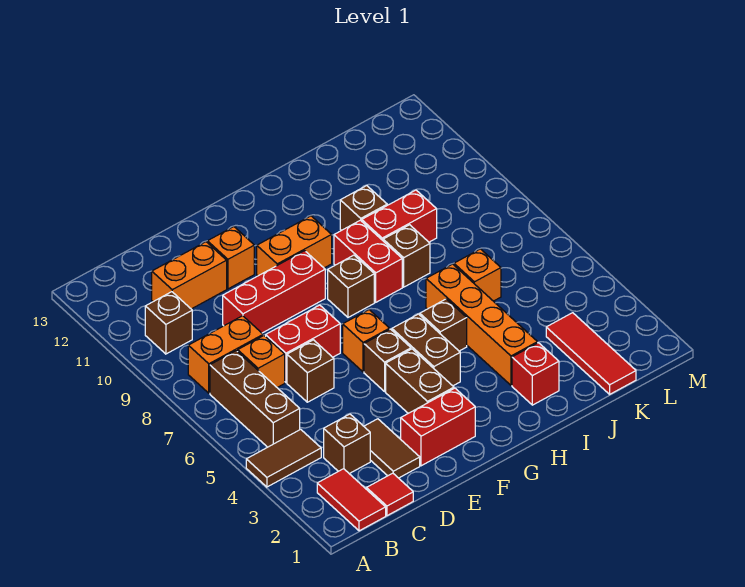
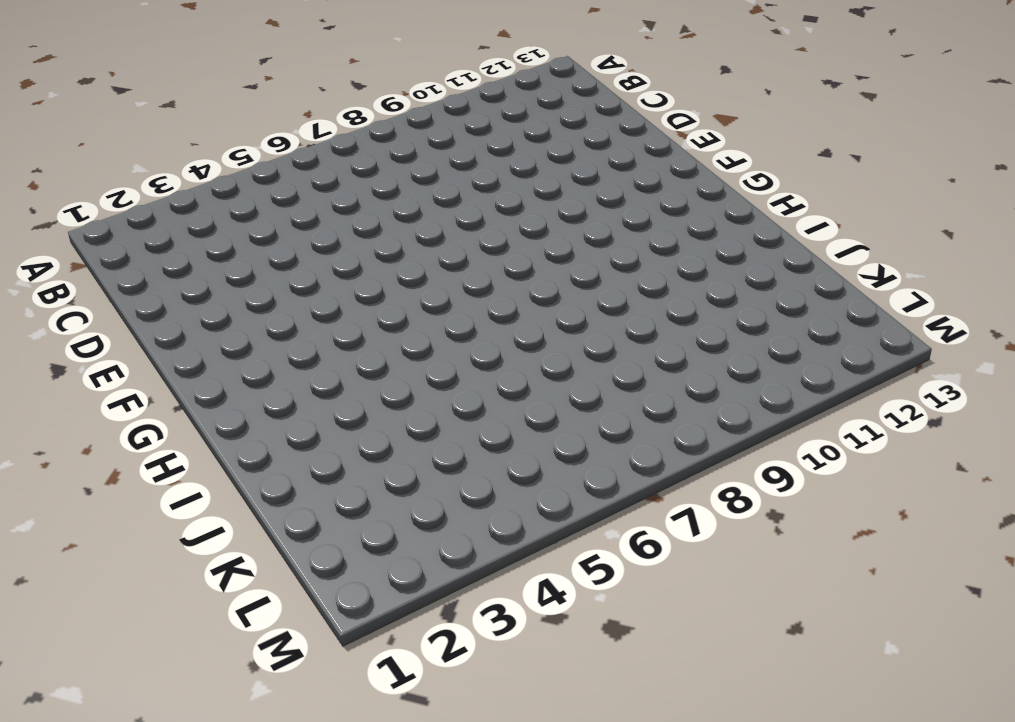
none -> brown tile A4:B4 level 1
none -> red tile B1:B2 level 1
none -> brown brick B5:B7 level 1
none -> orange brick B8:C8 level 1

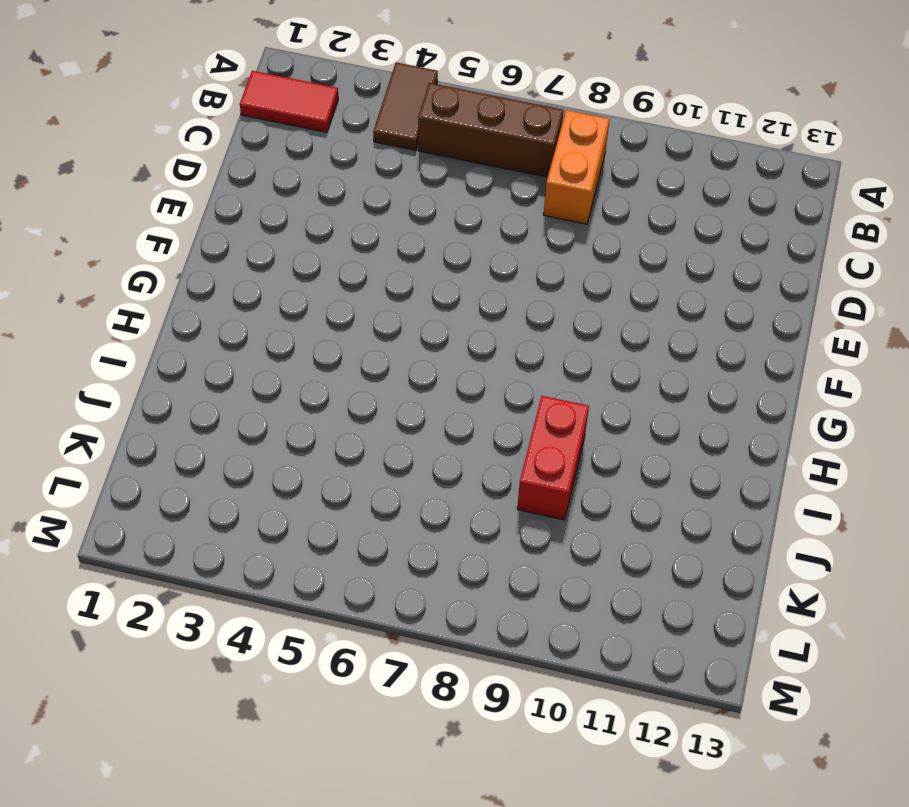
none -> brown brick B10 level 1
none -> red tile C1 level 1
none -> brown brick C3 level 1
none -> orange brick C7 level 1

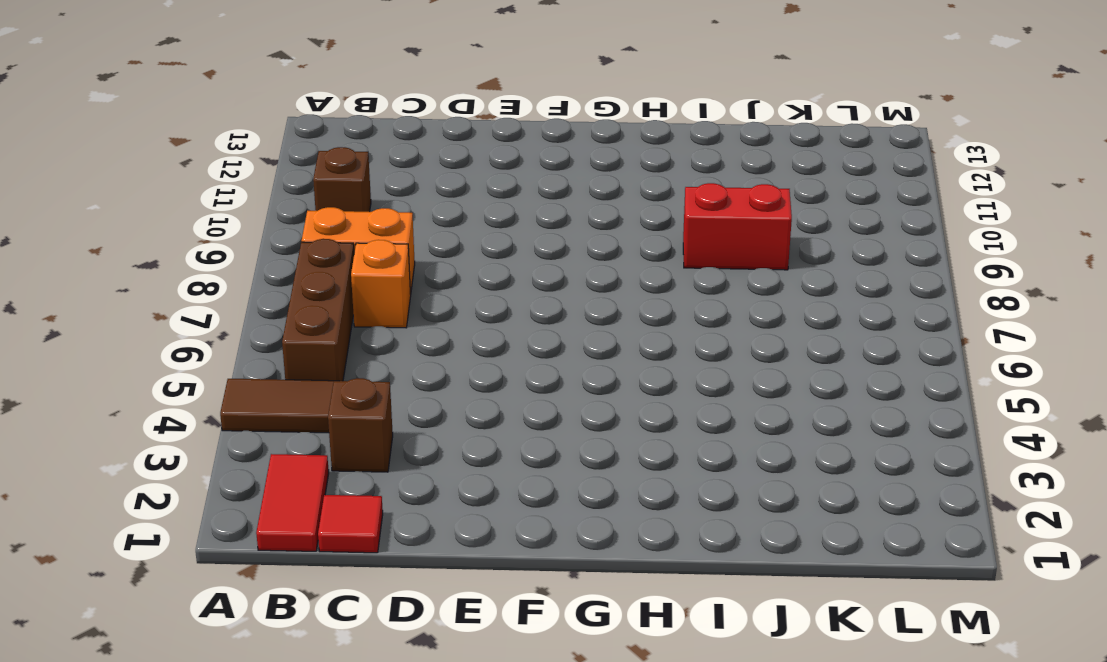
none -> orange brick C11:D11 level 1
none -> brown tile D2:D3 level 1
none -> brown brick D6 level 1
none -> red brick D7:E7 level 1

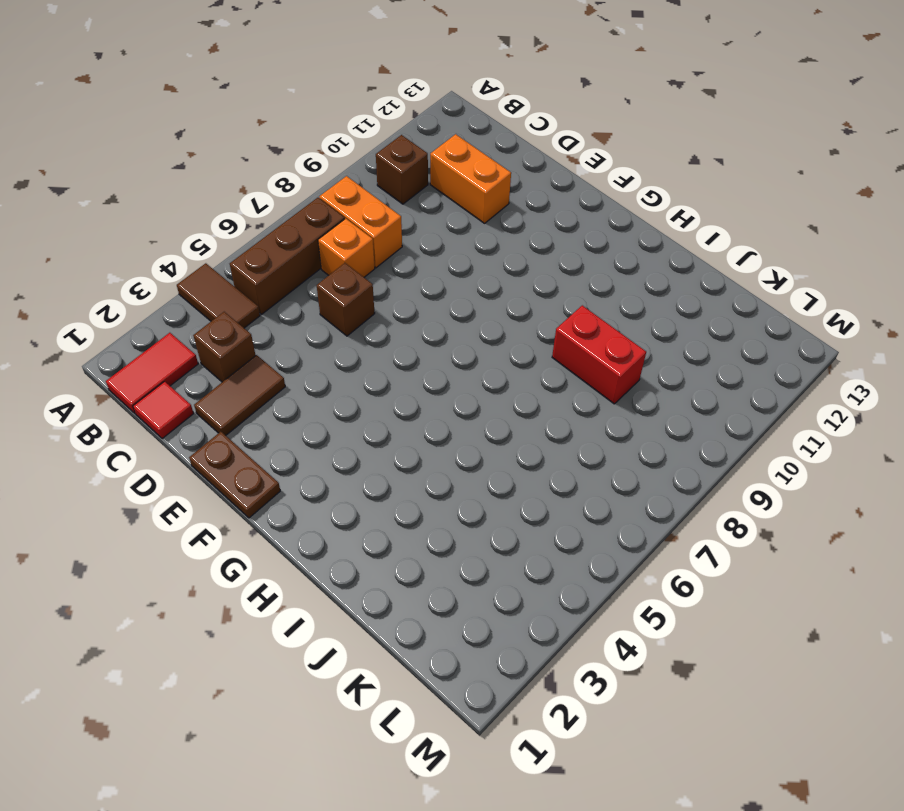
brown plate E1:F1 level 1 -> none
none -> red brick D7:E7 level 1
none -> red brick D9:F9 level 1
none -> red brick E2:F2 level 1
none -> orange brick E11 level 1

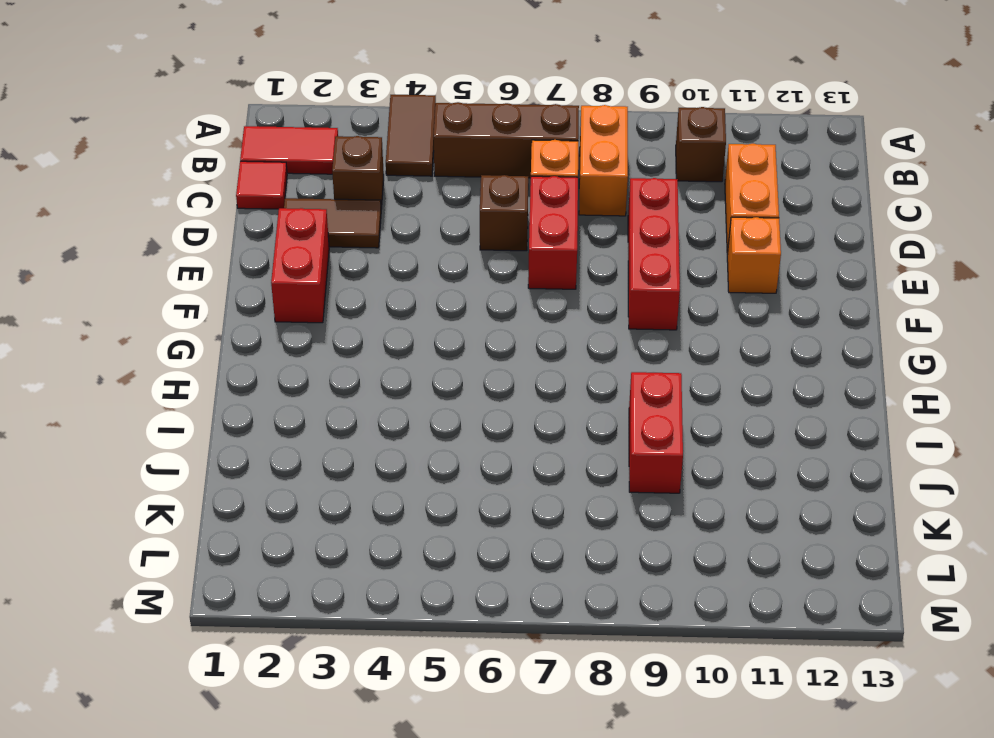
none -> brown brick F3:F4 level 1
none -> brown brick F5 level 1
none -> orange brick F6 level 1
none -> orange brick F10:G10 level 1

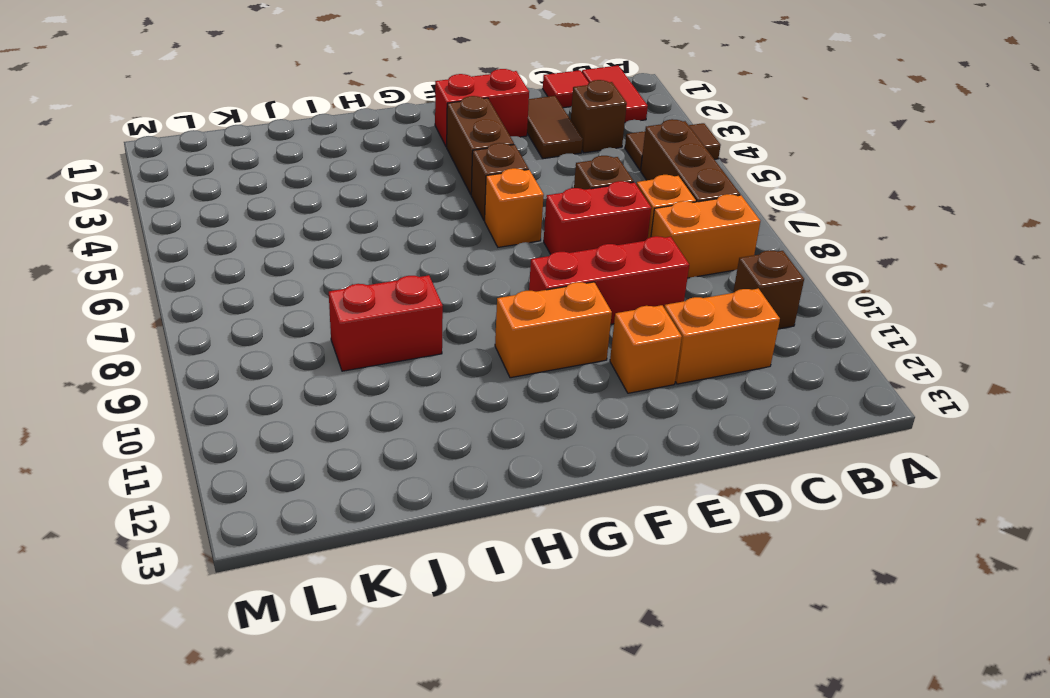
none -> brown brick G4:G5 level 1
none -> brown brick G8 level 1
none -> brown brick H5 level 1
none -> red brick H8:H9 level 1

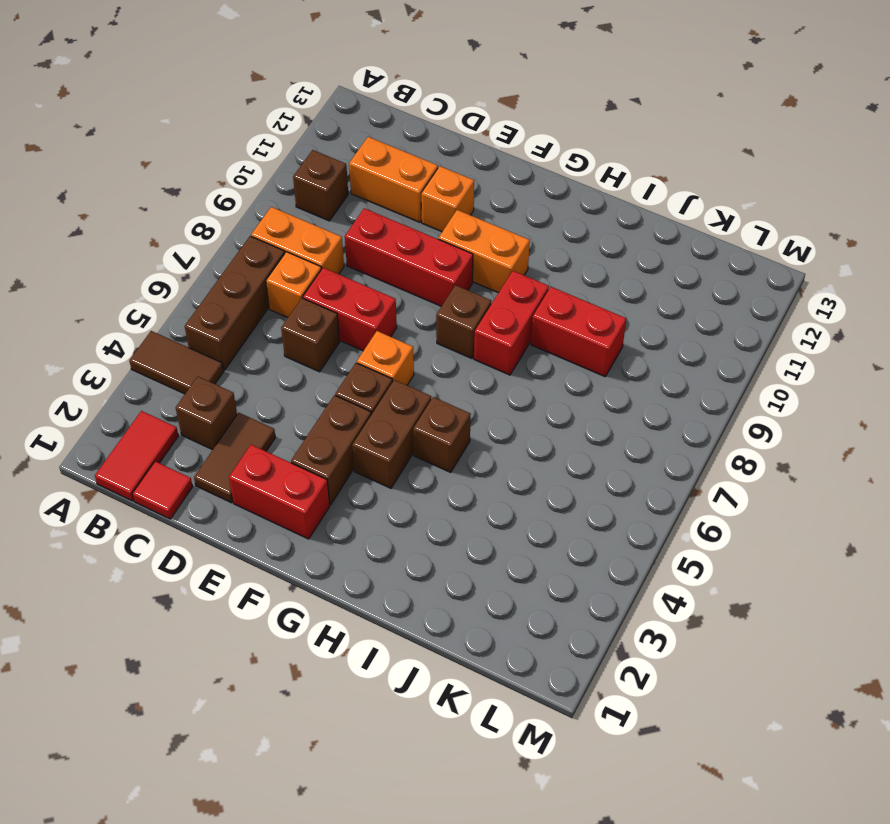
none -> red brick I2 level 1
none -> orange brick I3:I6 level 1
none -> brown brick I8 level 1
none -> brown brick I10 level 1

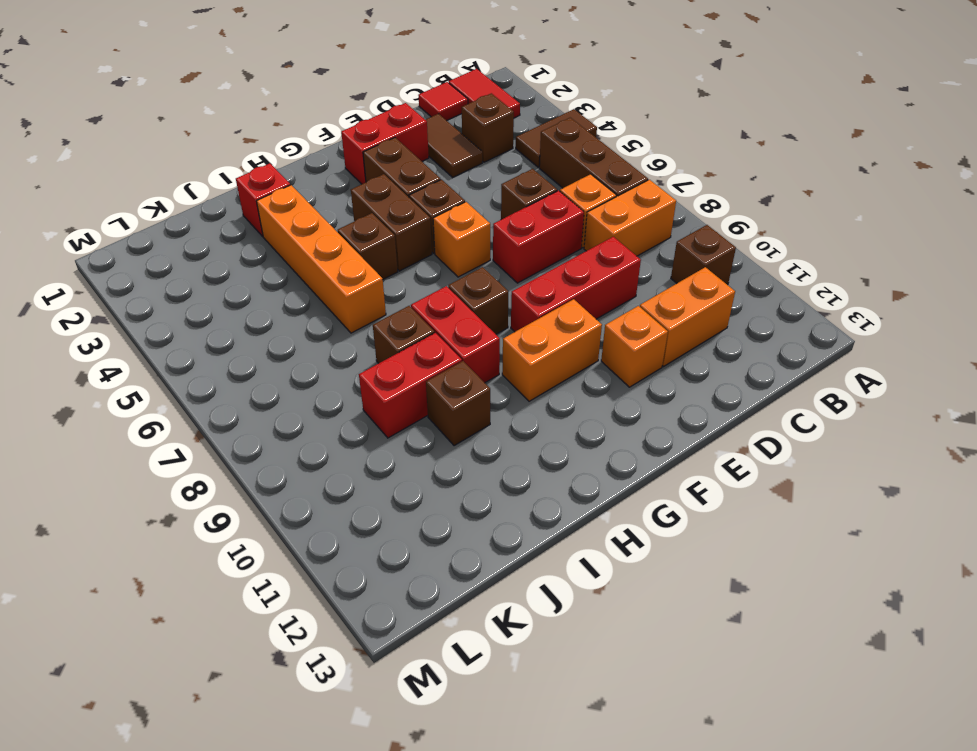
none -> orange brick J6 level 1
none -> red tile K1:K3 level 1

